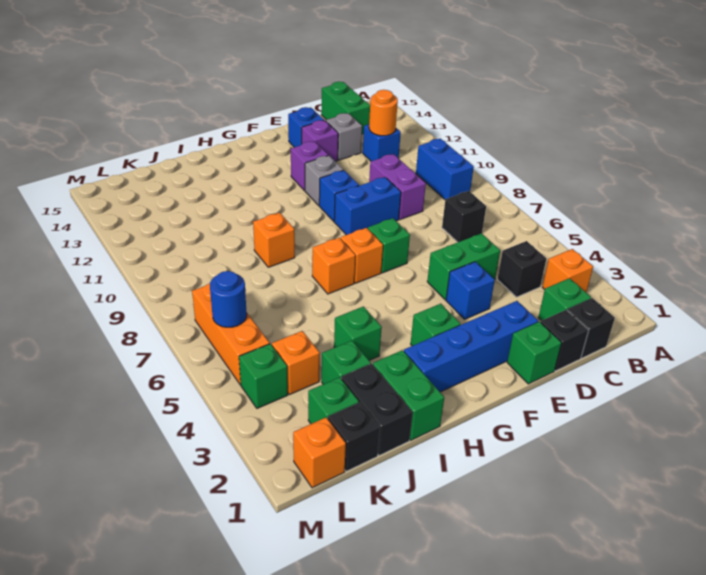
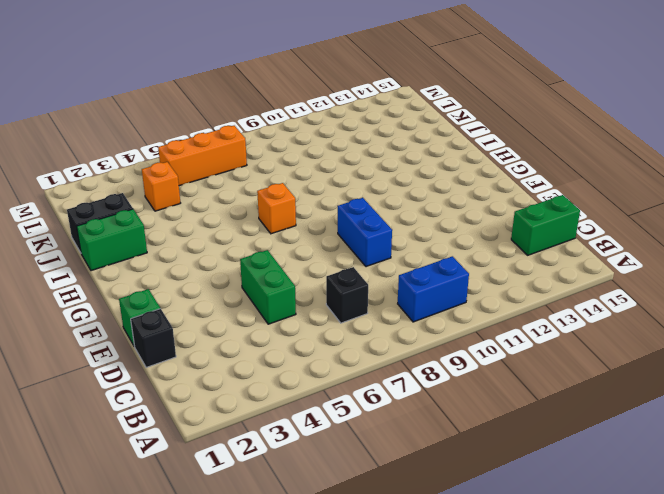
none -> orange brick B3 level 1
none -> black brick C1 level 1
none -> green brick C2 level 1
none -> black brick C4 level 1

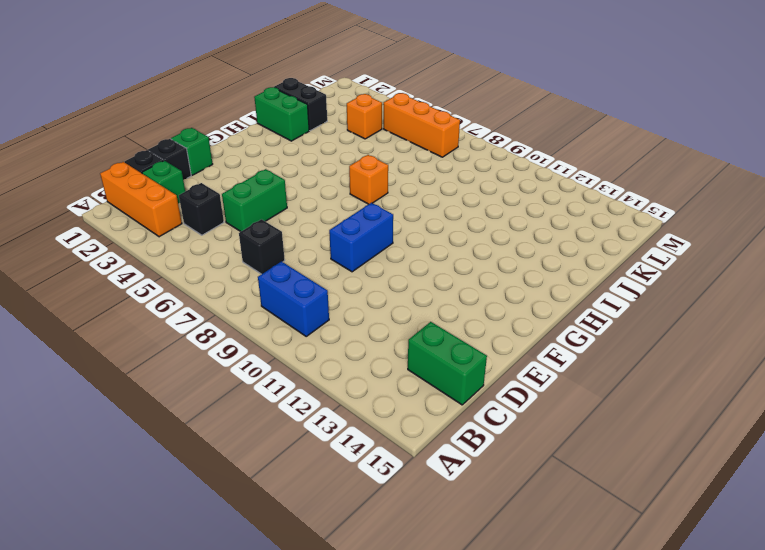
orange brick B1:B3 level 1 -> orange brick B3 level 1
none -> blue brick C12 level 1
none -> purple brick D9:D10 level 1
none -> grey brick D13 level 1
none -> blue brick E2:H2 level 1

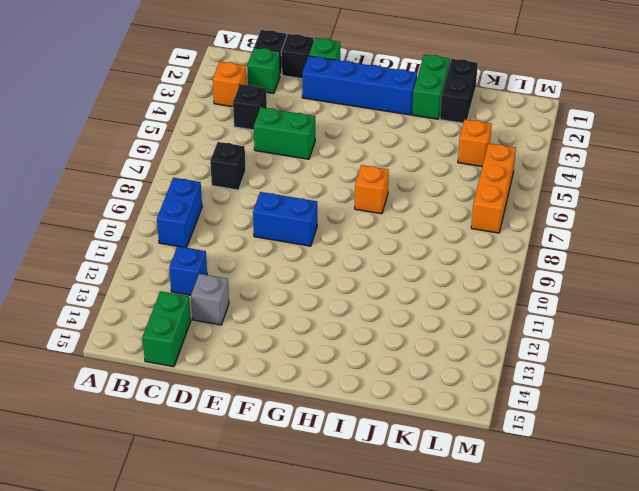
none -> purple brick D9:D10 level 1
none -> blue brick E4 level 1
none -> purple brick E13 level 1
none -> blue brick E14 level 1

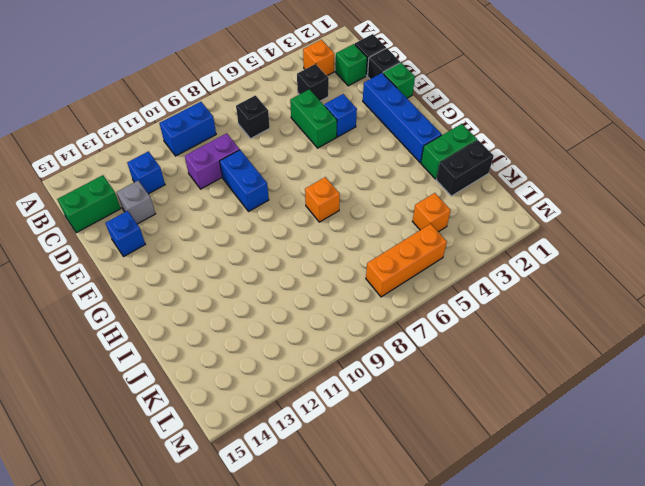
none -> purple brick E13 level 1
none -> green brick F7 level 1
none -> blue brick F10 level 1
none -> grey brick F11 level 1

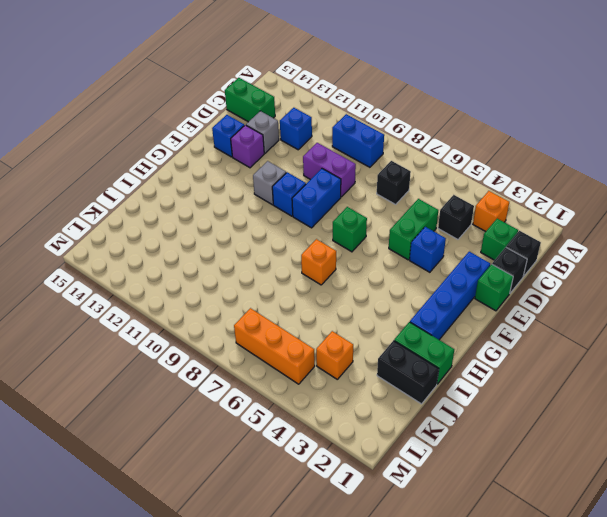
none -> purple brick F12 level 1
none -> green brick G3 level 1
none -> orange brick G7 level 1
none -> green brick I4 level 1

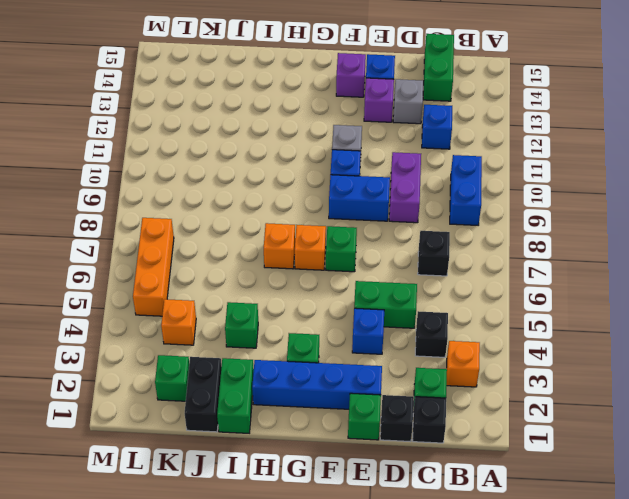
purple brick F14 level 1 -> purple brick F12 level 1
none -> orange brick I9 level 1
none -> green brick J3 level 1
none -> black brick K1 level 1
none -> orange brick L1 level 1

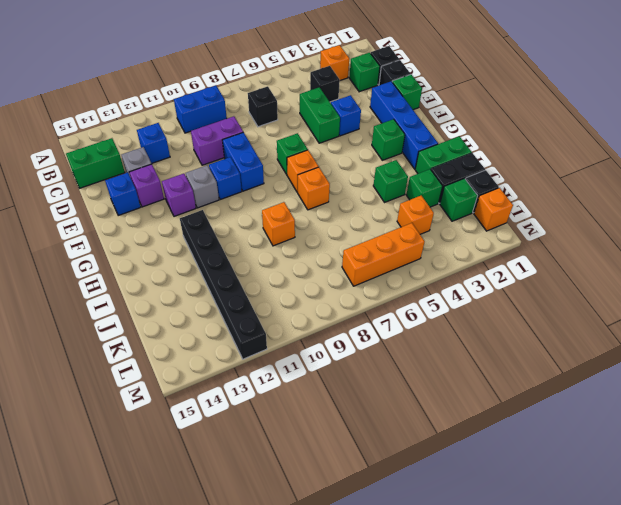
black brick H12:M12 level 1 -> none
none -> green brick L4 level 1
none -> orange round brick C12 level 2
none -> blue round brick L6 level 2

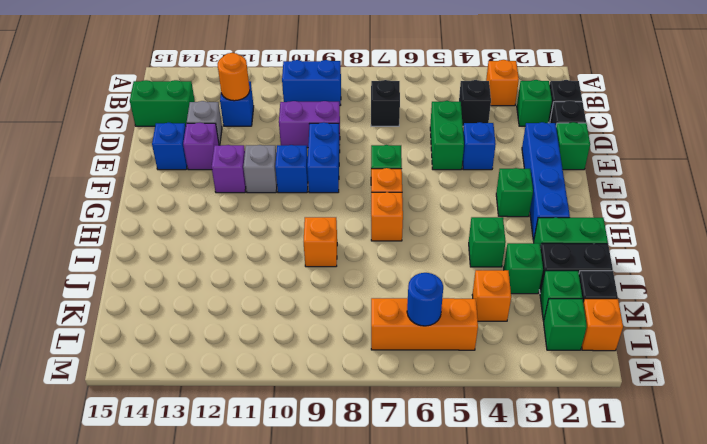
green brick L2 level 1 -> green brick L4 level 1

